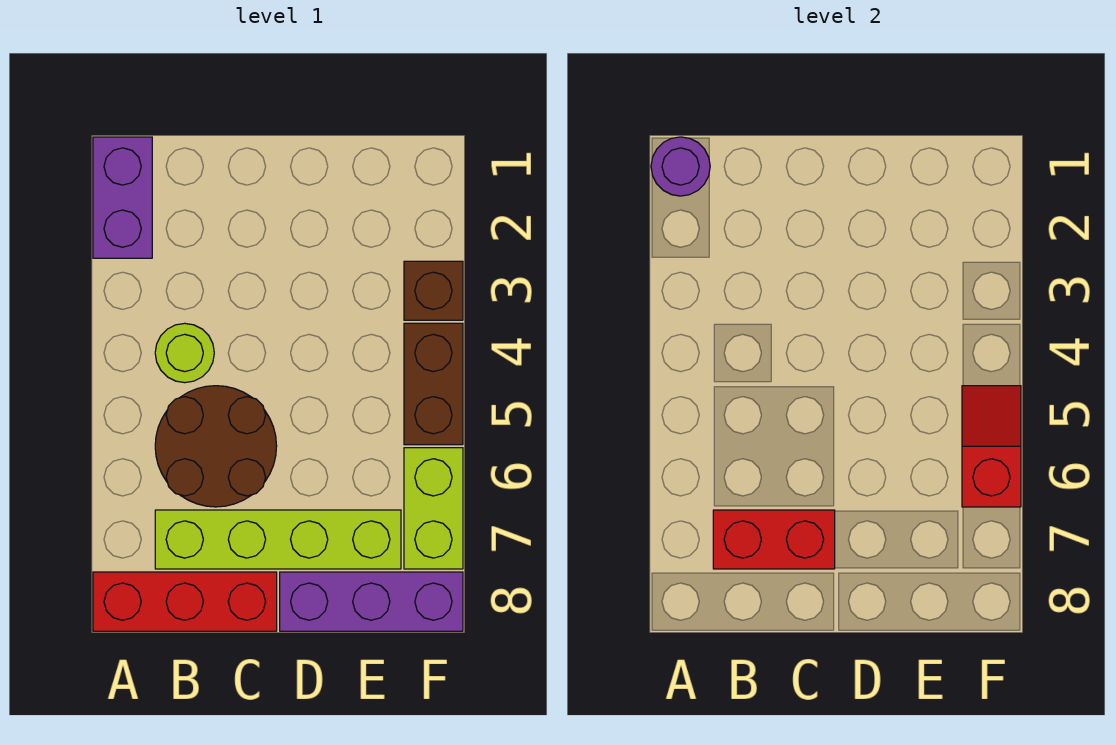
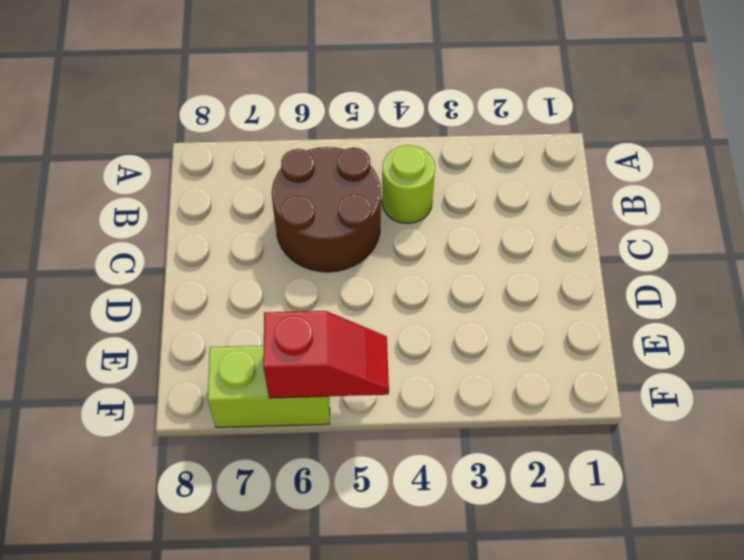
none -> purple brick A1:A2 level 1
none -> red brick A8:C8 level 1
none -> lime brick B7:E7 level 1

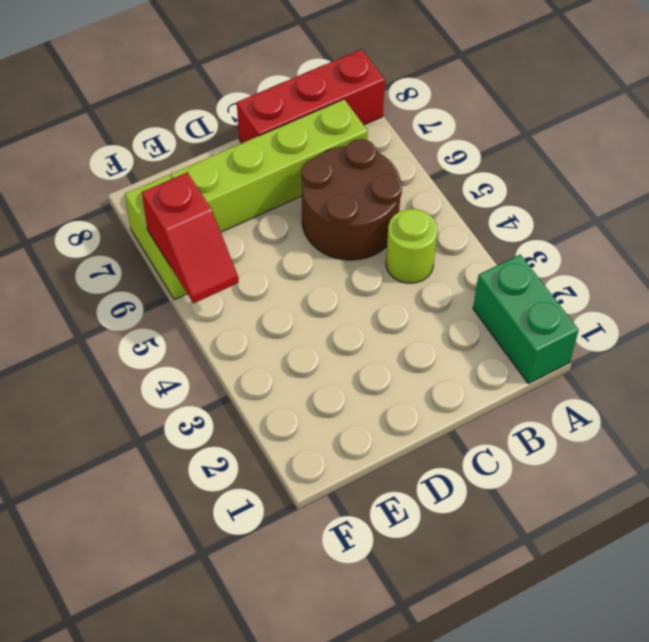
green brick A1:A2 level 1 -> purple brick A1:A2 level 1
none -> purple brick D8:F8 level 1
none -> brown brick F3 level 1
none -> brown brick F4:F5 level 1

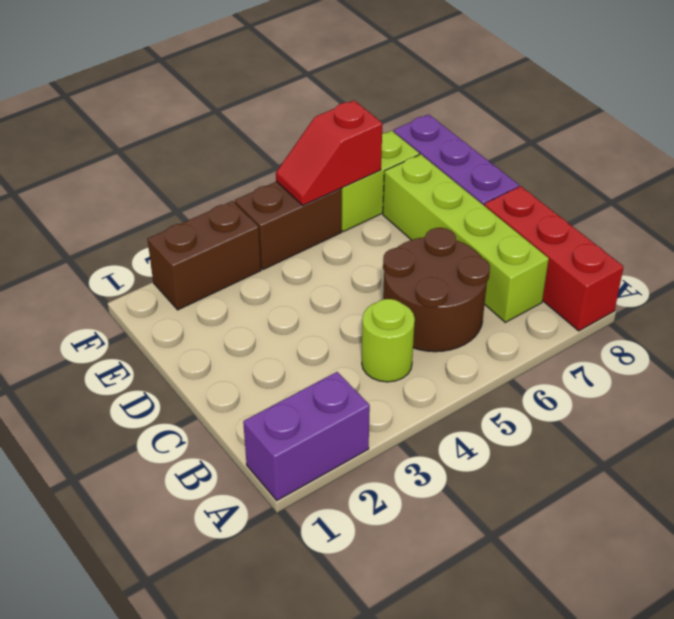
brown brick F2:F3 level 1 -> brown brick F3 level 1
none -> purple round brick A1 level 2
none -> red brick B7:C7 level 2

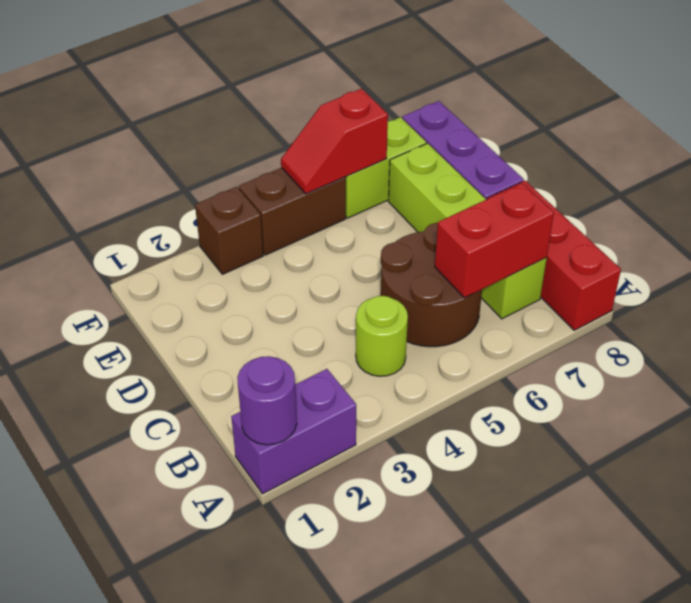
red brick B6:B7 level 2 -> red brick B7:C7 level 2

